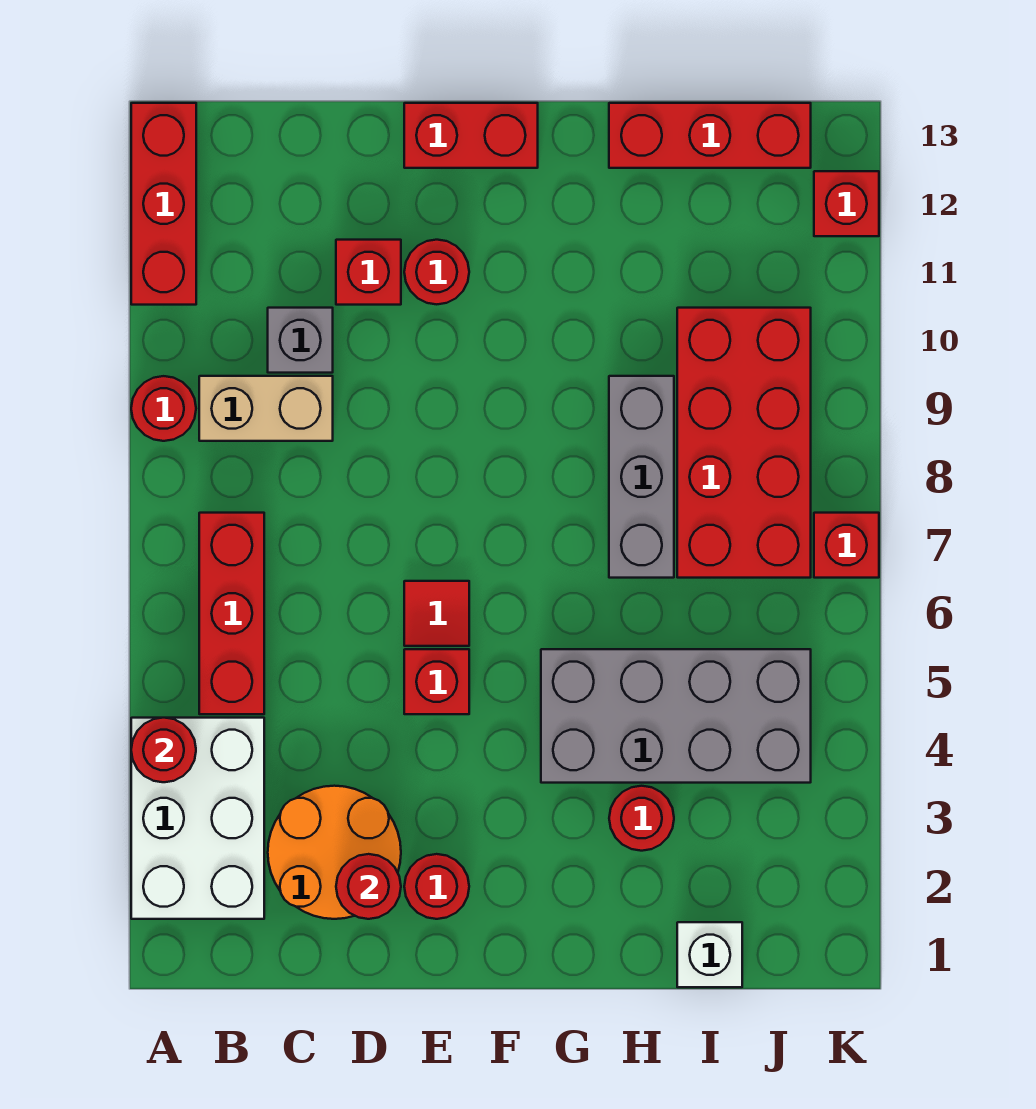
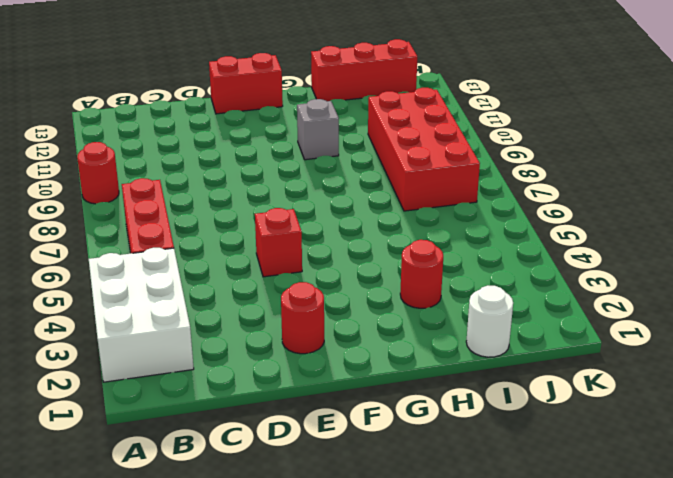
grey brick G10 level 1 -> grey brick C10 level 1
white round brick I1 level 1 -> white brick I1 level 1
none -> red brick A11:A13 level 1
none -> tan brick B9:C9 level 1
none -> orange round brick C2:D3 level 1

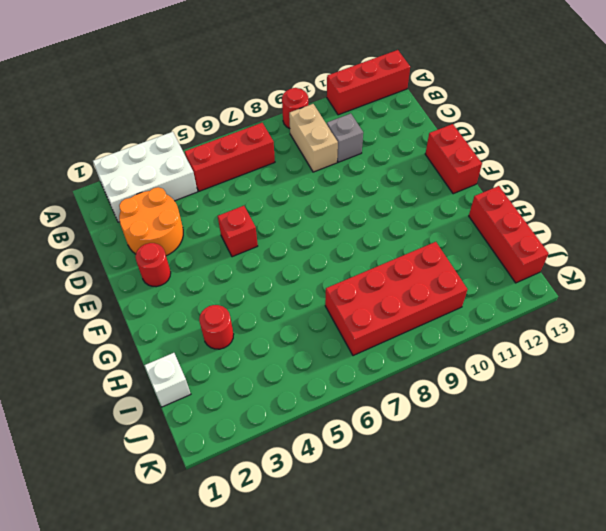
none -> red brick D11 level 1
none -> red tile E6 level 1
none -> red round brick E11 level 1

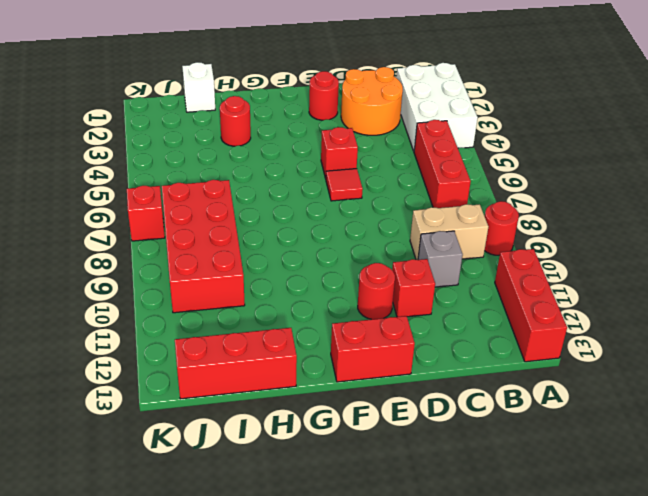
none -> grey brick G4:J5 level 1
none -> grey brick H7:H9 level 1
none -> red brick K12 level 1

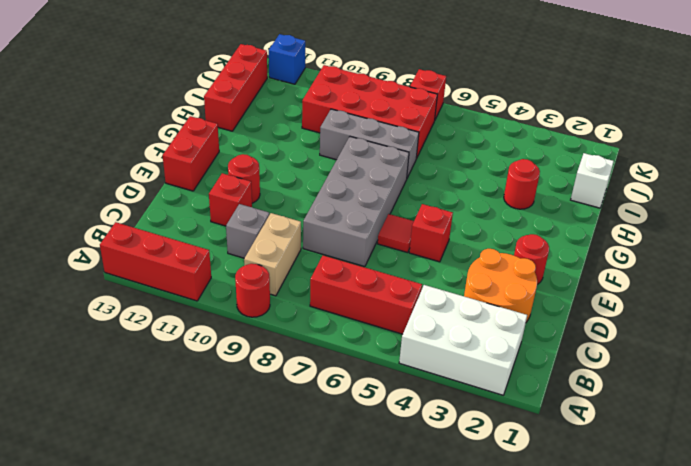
grey brick D7:G8 level 1 -> grey brick G4:J5 level 1
blue brick K12 level 1 -> red brick K12 level 1
none -> red round brick A4 level 2
none -> red round brick D2 level 2

